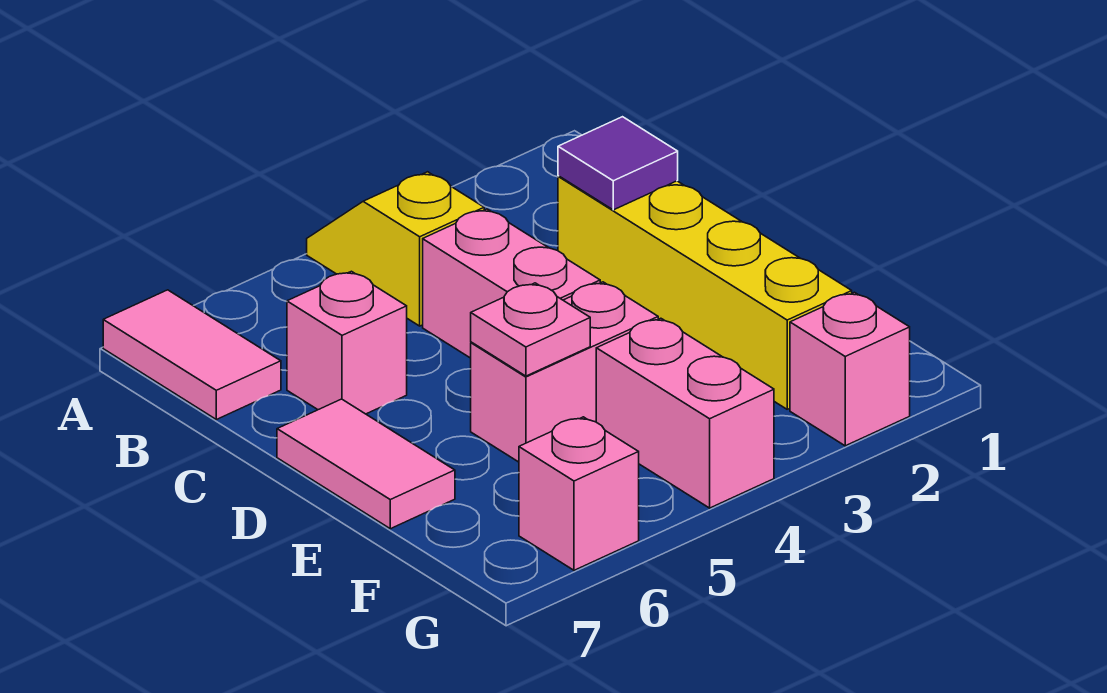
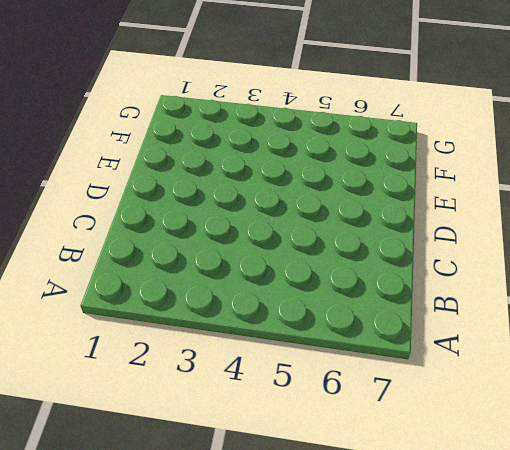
none -> yellow slope A4:B4 level 1 top B
none -> pink tile A7:B7 level 1
none -> yellow brick C2:F2 level 1

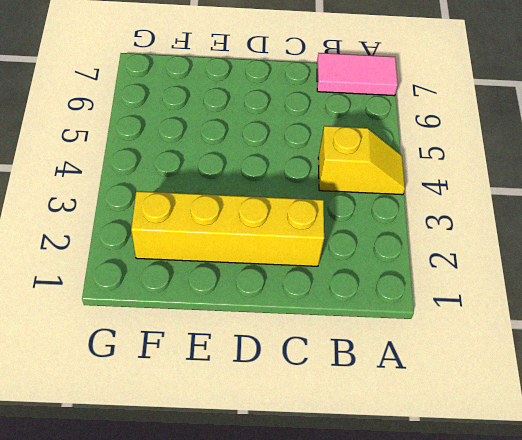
none -> pink brick C4:D4 level 1
none -> pink brick C6 level 1
none -> pink tile D7:E7 level 1

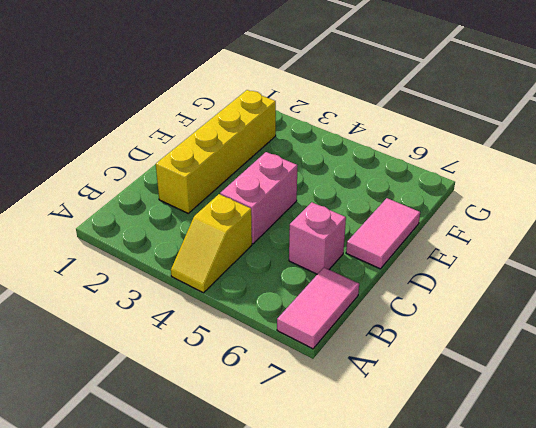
none -> pink brick E4:E5 level 1
none -> pink brick F4:G4 level 1
none -> pink brick G2 level 1

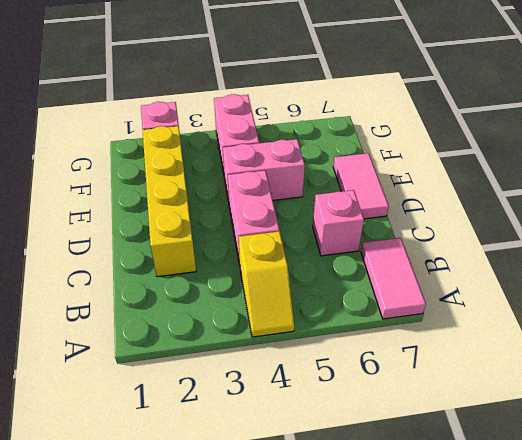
none -> pink brick G6 level 1
none -> purple tile C2 level 2
none -> pink plate E5 level 2

